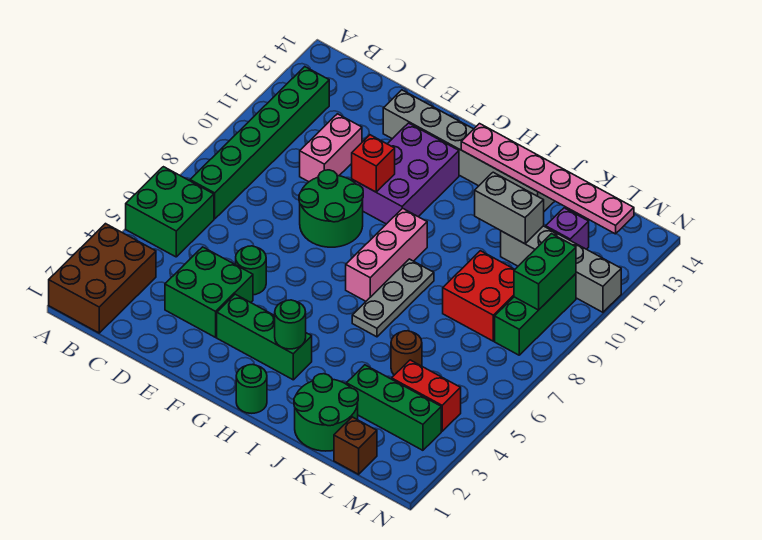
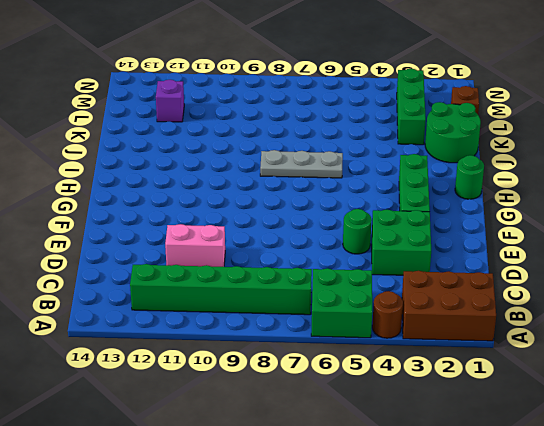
brown round brick A4 level 1 -> brown round brick K5 level 1
none -> green round brick E8:F9 level 1
none -> grey brick E13:J13 level 1
none -> purple brick F10:G12 level 1

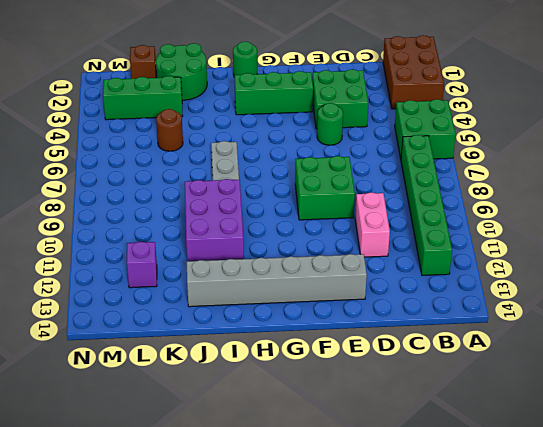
green brick E8:F9 level 1 -> green round brick E8:F9 level 1
purple brick I9:J11 level 1 -> purple brick F10:G12 level 1
none -> pink brick H7:H9 level 1
none -> red brick K8:L9 level 1
none -> grey brick K11:N11 level 1

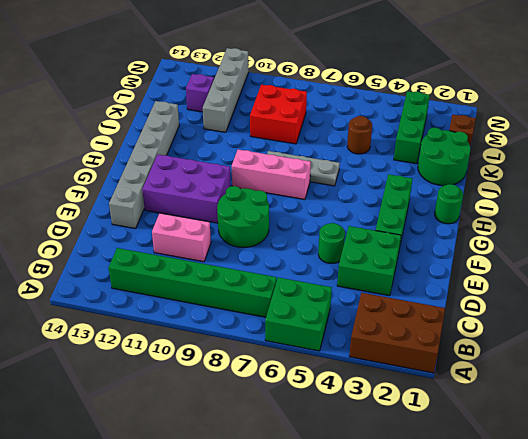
none -> red brick L4:M4 level 1
none -> green brick M8:M10 level 1
none -> red brick F10 level 2

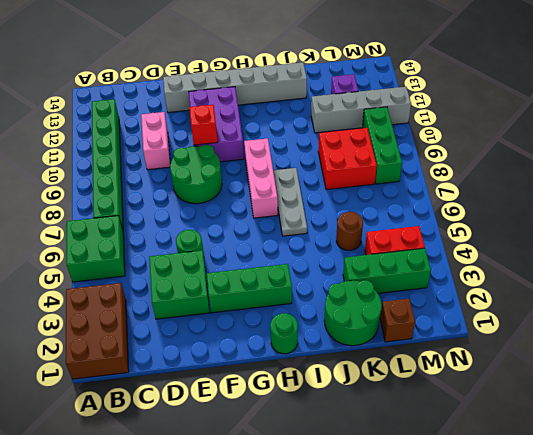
none -> green round brick H3 level 2
none -> pink plate H13:M13 level 2
none -> grey brick J11:K11 level 2

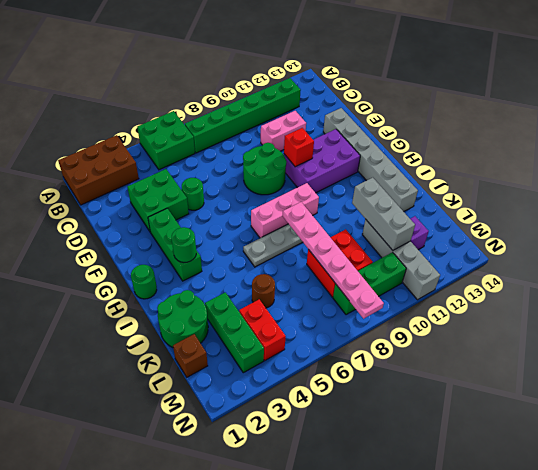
pink plate I8:N8 level 2 -> pink plate H13:M13 level 2
grey brick J11:L11 level 2 -> grey brick J11:K11 level 2
none -> green brick M9:M10 level 2

